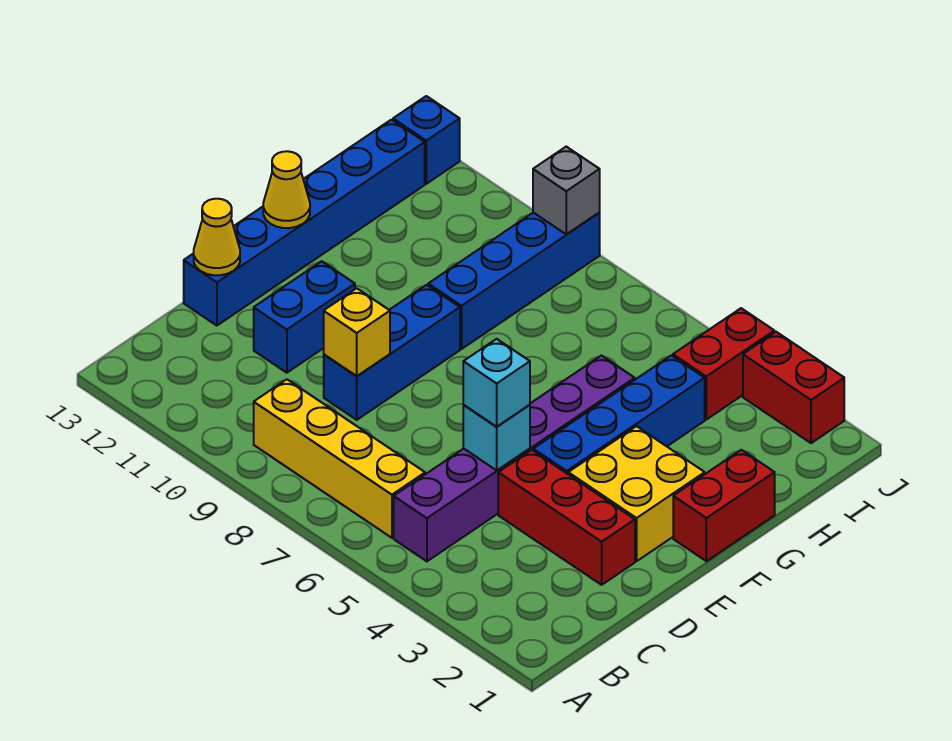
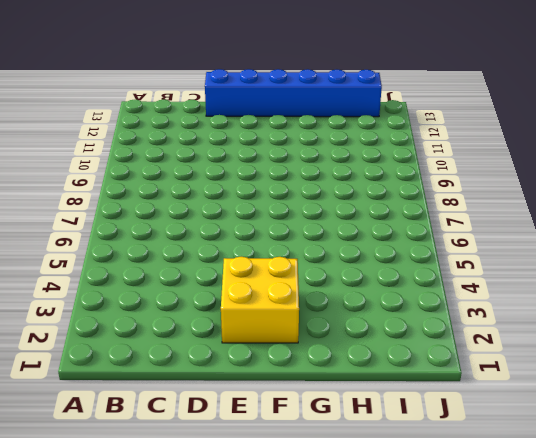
none -> purple brick B5:G5 level 1
none -> yellow brick B6:B9 level 1
none -> red brick D2:D4 level 1

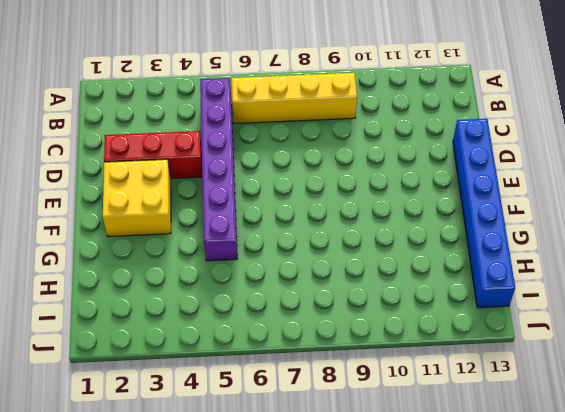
none -> blue brick D9:F9 level 1
none -> blue brick D11:E11 level 1
none -> blue brick E4:H4 level 1

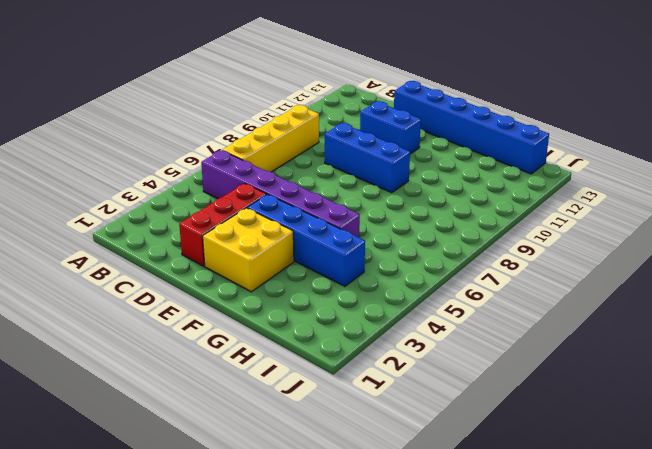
none -> red brick F1:G1 level 1
none -> blue brick G9:J9 level 1
none -> red brick I4:J4 level 1

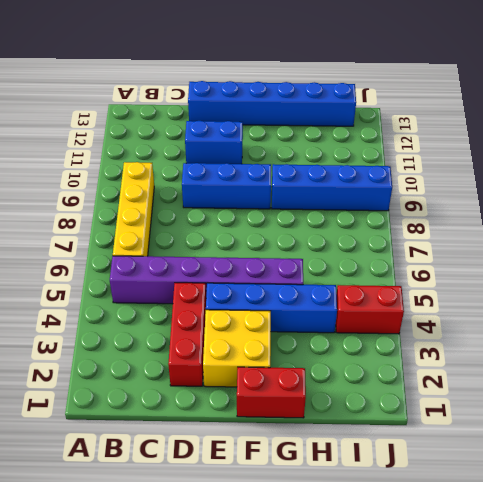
none -> red brick J2:J3 level 1
none -> blue brick J13 level 1
none -> cyan brick D5 level 2

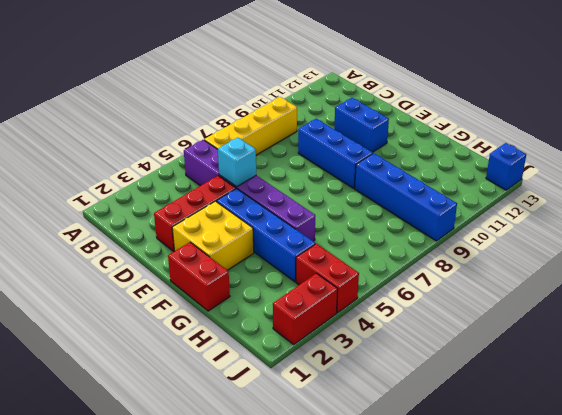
none -> blue brick D13:I13 level 1
none -> yellow brick D9 level 2
none -> yellow cone D13 level 2

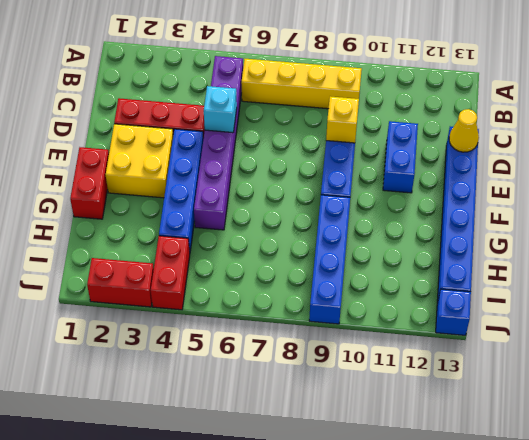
none -> yellow cone F13 level 2
none -> grey brick J9 level 2
none -> cyan brick D5 level 3

